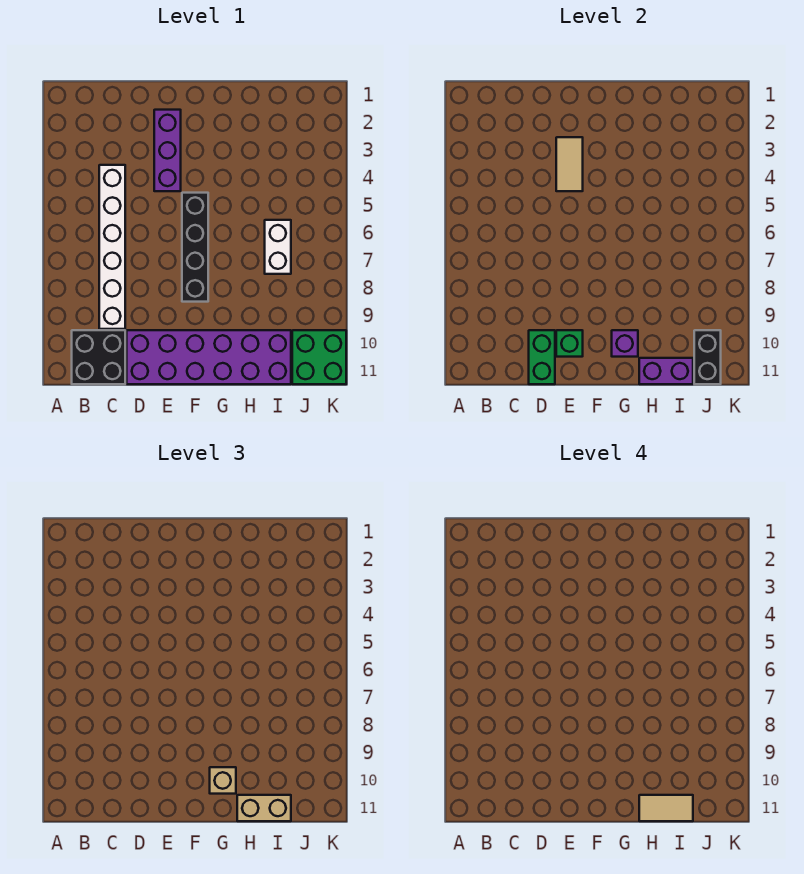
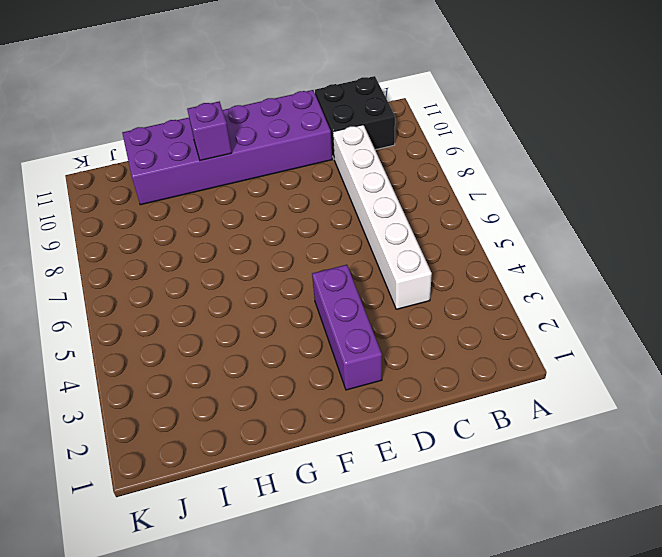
none -> black brick F5:F8 level 1
none -> white brick I6:I7 level 1
none -> green brick J10:K11 level 1

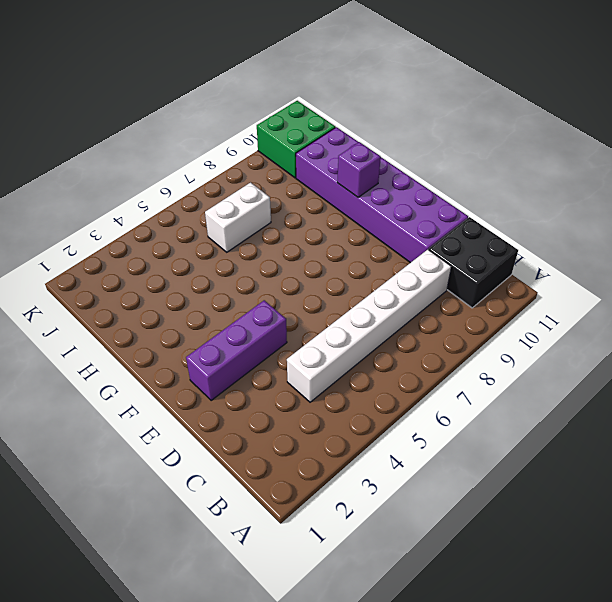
none -> black brick F5:F8 level 1
none -> green brick D10:D11 level 2
none -> tan tile E3:E4 level 2

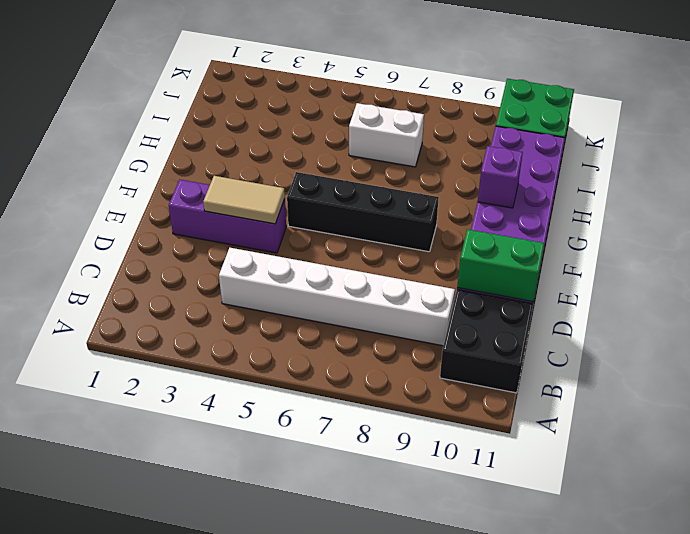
none -> green brick E10 level 2
none -> purple brick H11:I11 level 2
none -> black brick J10:J11 level 2

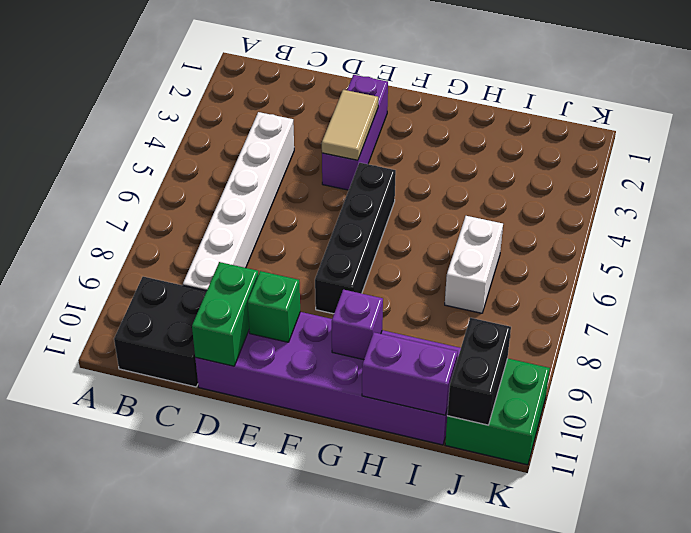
none -> tan brick G10 level 3
none -> tan brick H11:I11 level 3
none -> tan tile H11:I11 level 4

